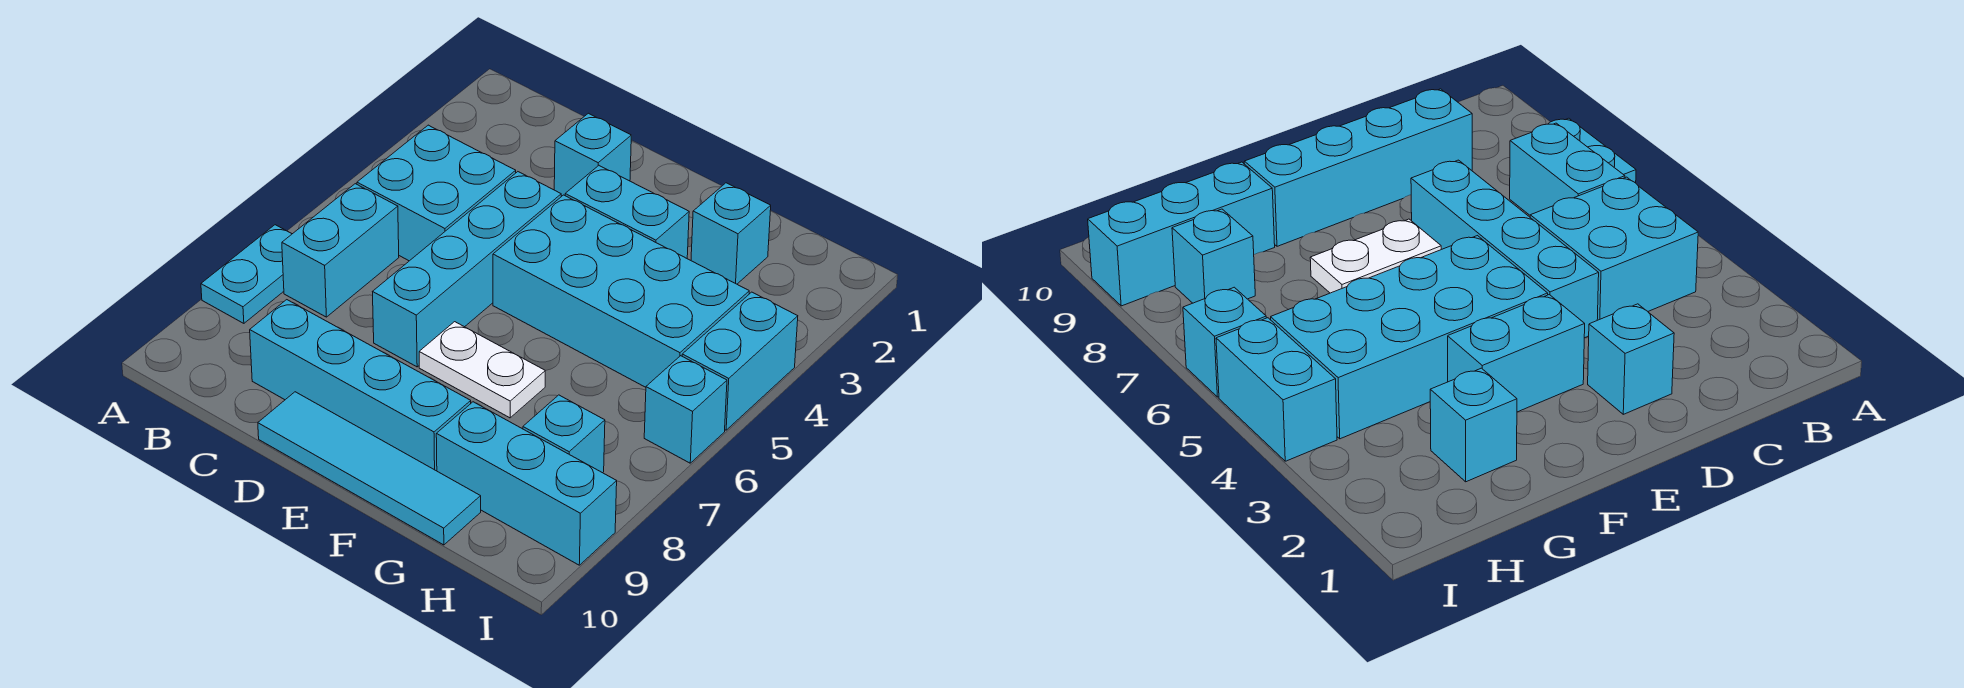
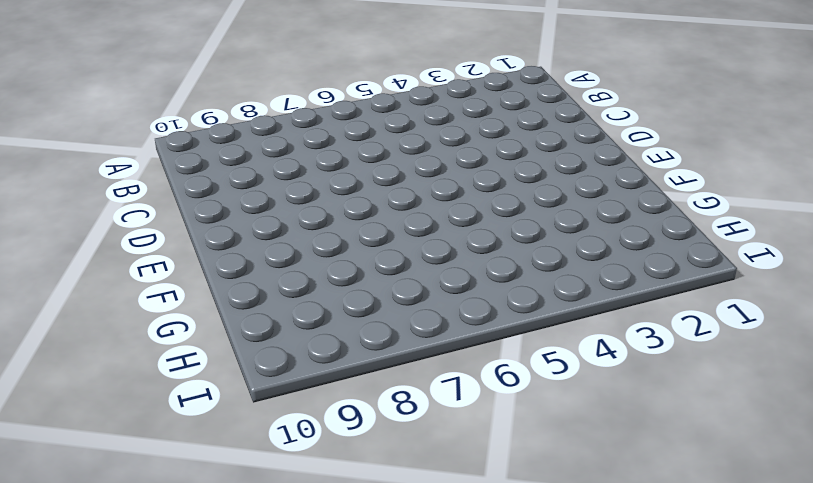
none -> cyan plate A7:A8 level 1
none -> cyan brick B4:C5 level 1
none -> cyan brick B6:B7 level 1

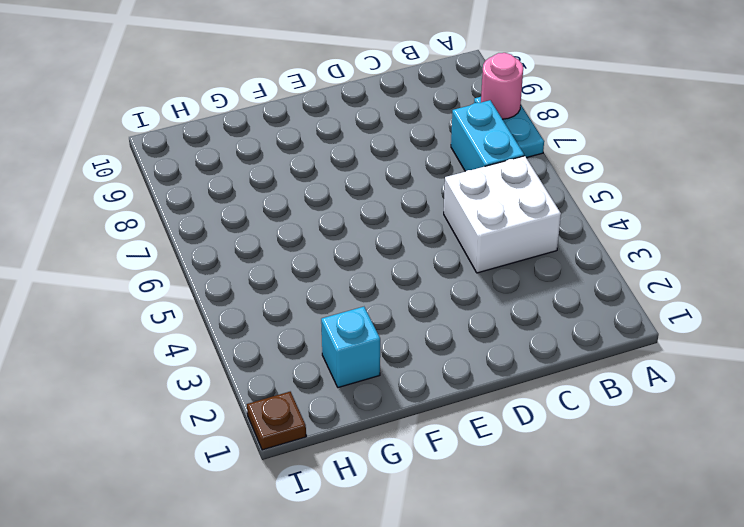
pink round brick A8 level 2 -> none
white brick B4:C5 level 1 -> cyan brick B4:C5 level 1
brown plate I1 level 1 -> none
none -> cyan brick C9:F9 level 1
none -> cyan brick D2 level 1
none -> cyan brick D4:D7 level 1

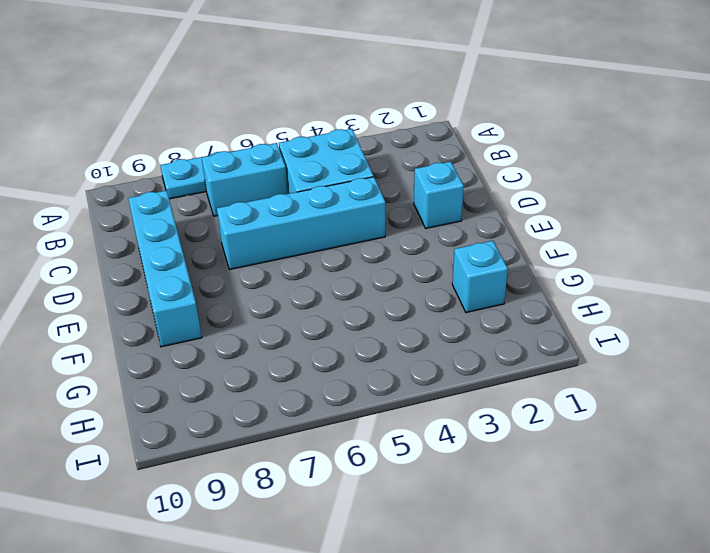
none -> cyan tile D10:G10 level 1
none -> cyan brick E3:F3 level 1
none -> cyan brick E4:H5 level 1

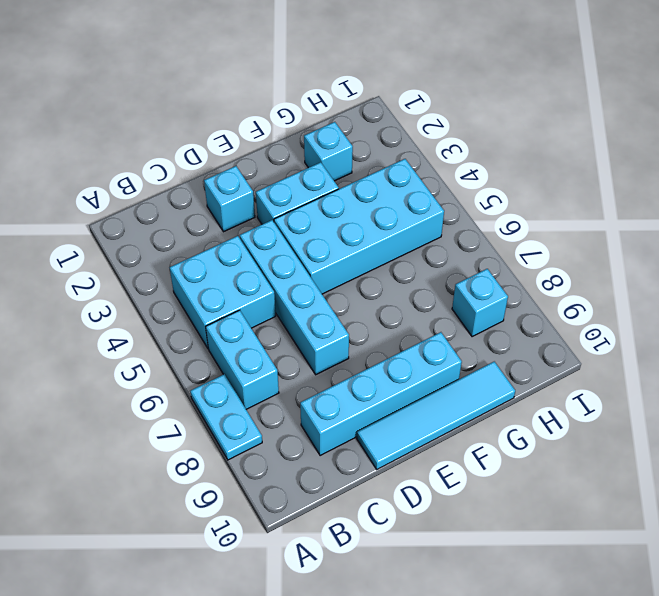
none -> white plate E7:F7 level 1
none -> cyan brick G9:I9 level 1
none -> cyan brick I4:I5 level 1

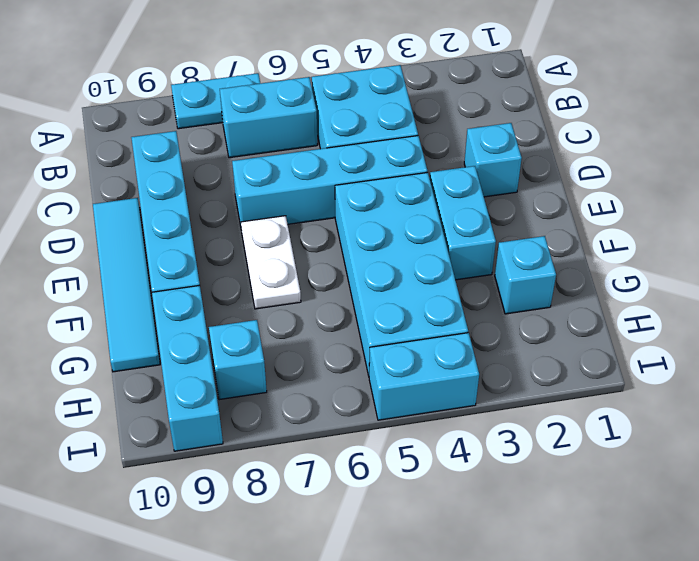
none -> cyan brick I6 level 1

